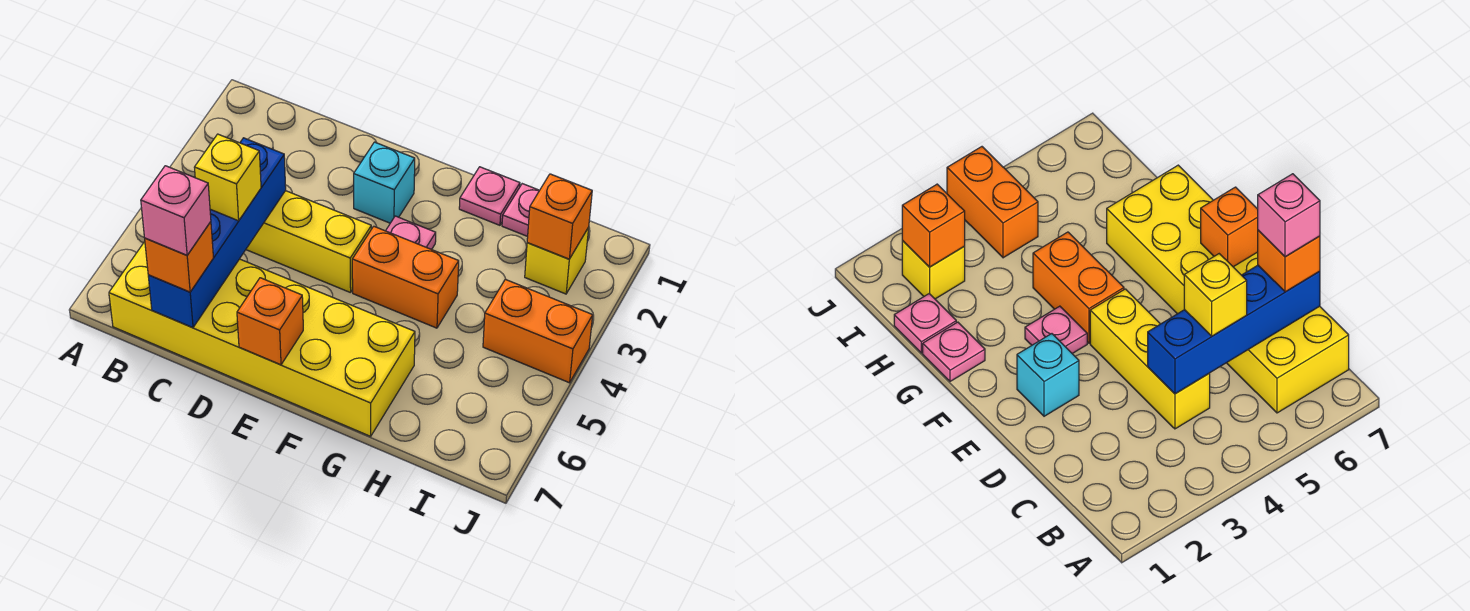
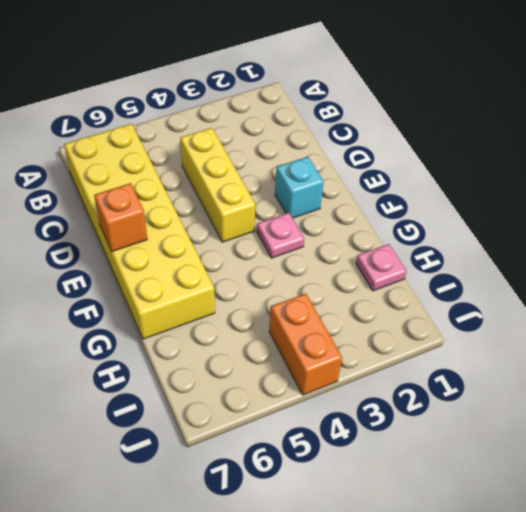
none -> orange brick F4:G4 level 1
none -> pink plate G1 level 1
none -> yellow brick I2 level 1

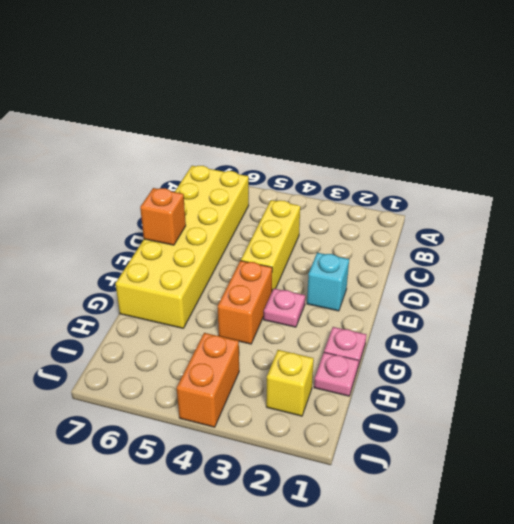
none -> blue brick C4:C7 level 2
none -> orange brick I2 level 2
none -> yellow brick C5 level 3

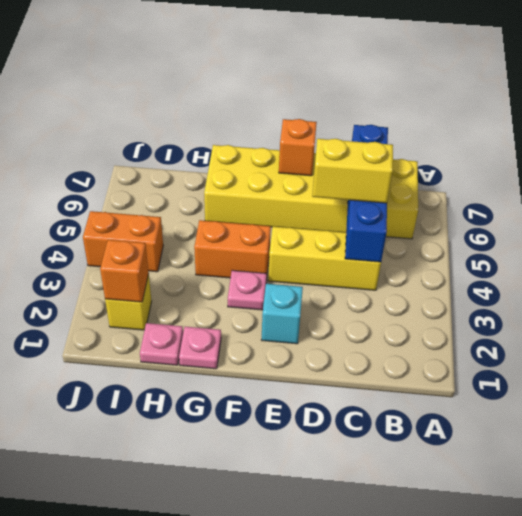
yellow brick C5:D5 level 3 -> yellow brick C5 level 3
none -> orange brick C7 level 3
none -> pink brick C7 level 4

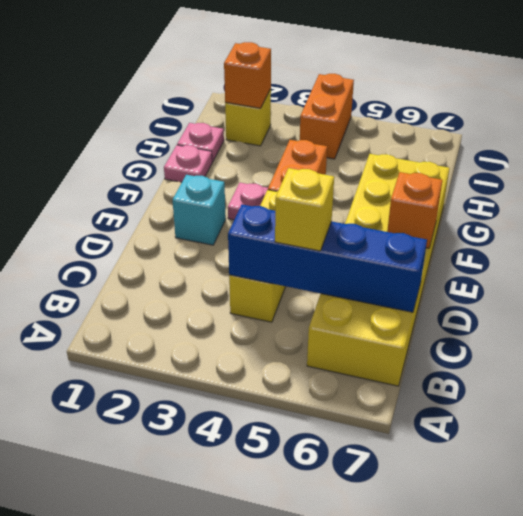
none -> orange brick C7 level 3
none -> pink brick C7 level 4

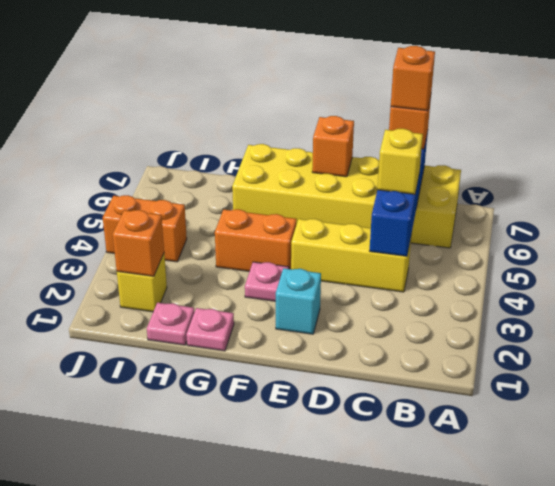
orange brick C7 level 4 -> pink brick C7 level 4

